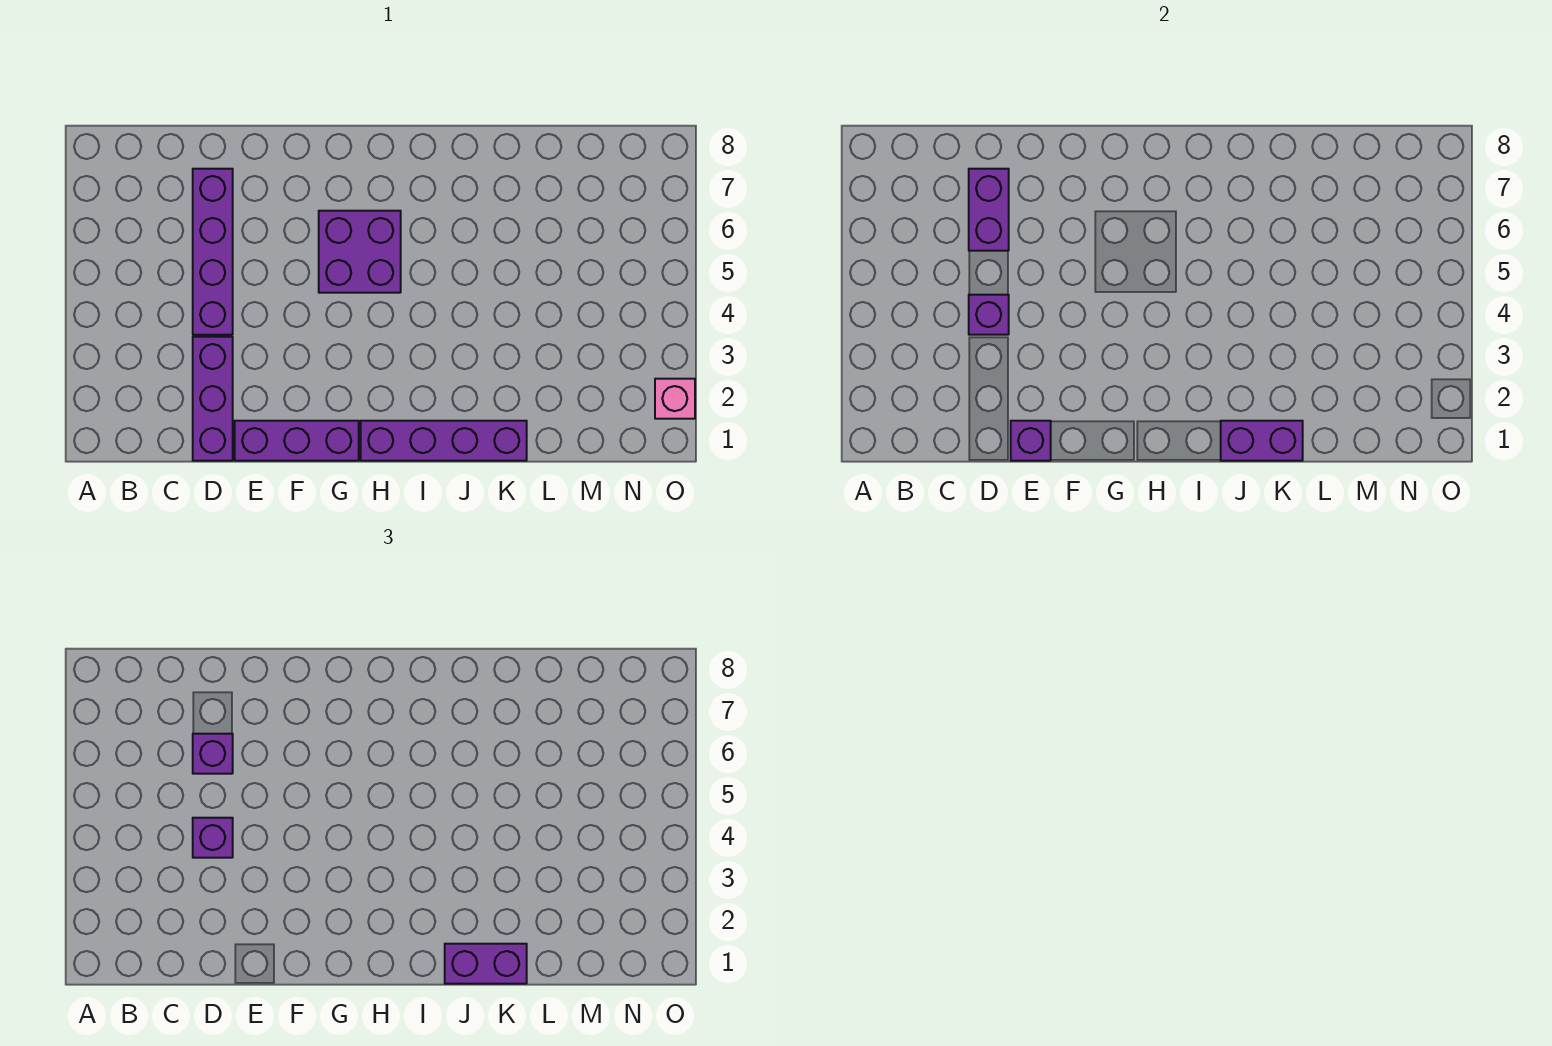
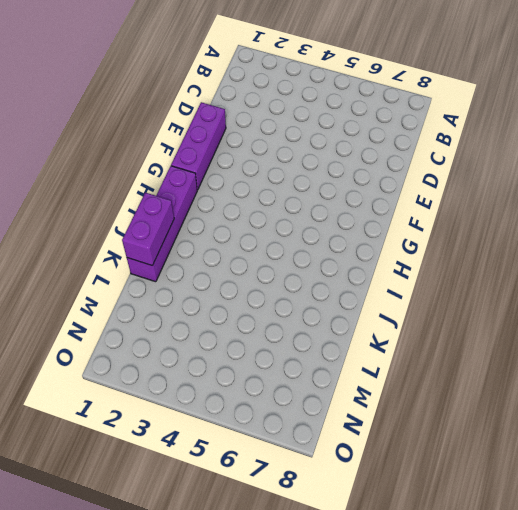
none -> purple brick D1:D3 level 1
none -> purple brick D4:D7 level 1
none -> purple brick G5:H6 level 1

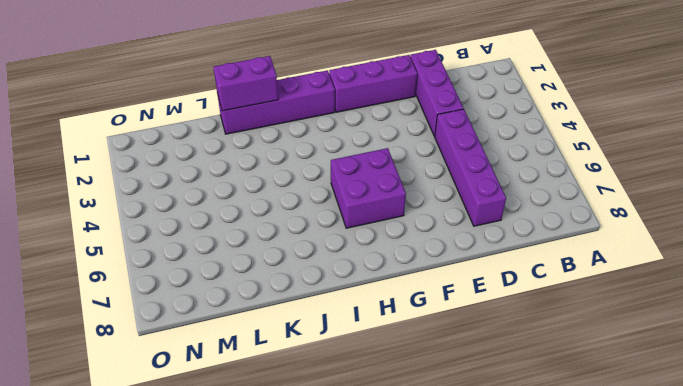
none -> pink brick O2 level 1
none -> purple brick D4 level 2
none -> purple brick D6:D7 level 2

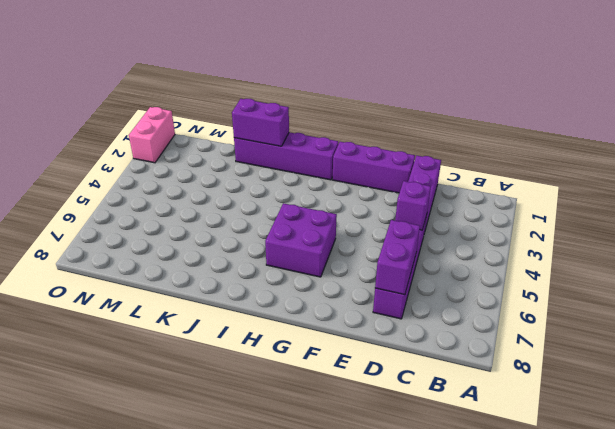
pink brick O1:O2 level 1 -> pink brick O2 level 1
none -> purple brick E1 level 2
none -> purple brick D4 level 3
none -> purple brick D6 level 3

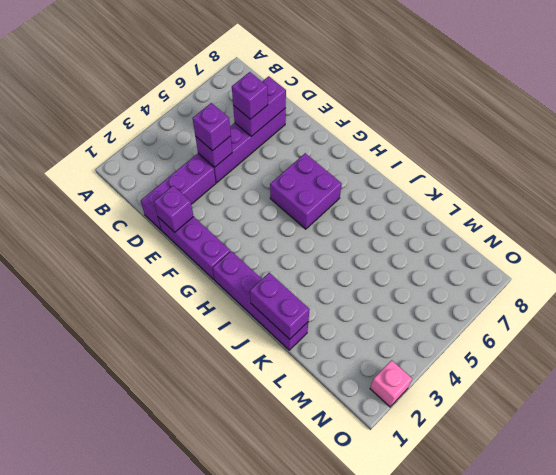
none -> purple brick J1:K1 level 3

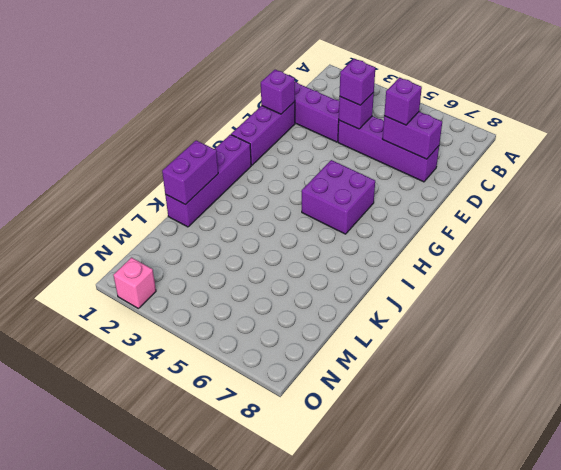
none -> purple brick J1:K1 level 3

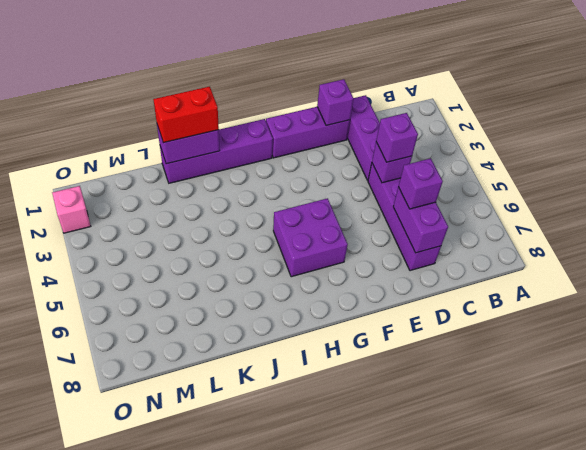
red brick J1:K1 level 3 -> purple brick J1:K1 level 3

